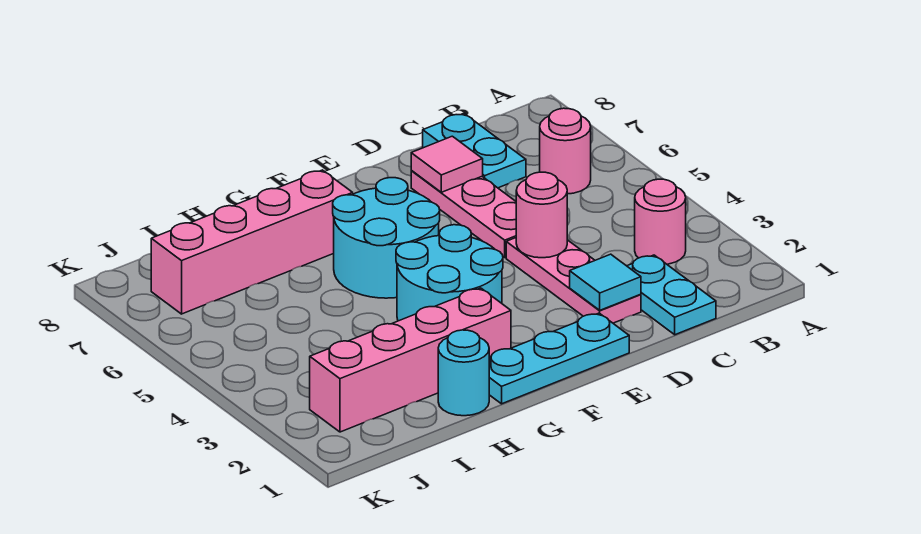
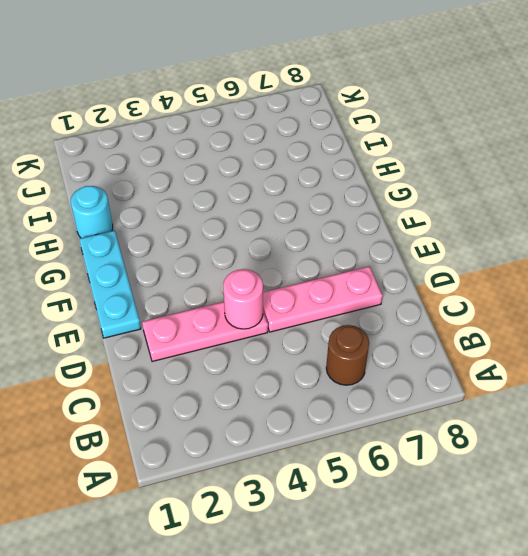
brown round brick B6 level 1 -> pink round brick B6 level 1
none -> pink round brick B3 level 1
none -> cyan plate C1:C2 level 1
none -> cyan plate C7:C8 level 1

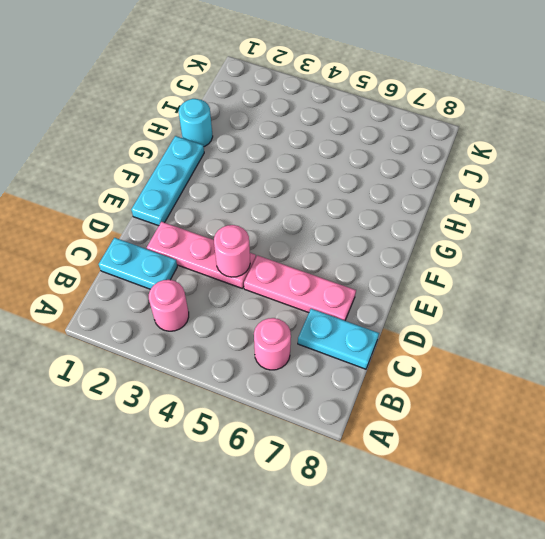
none -> cyan round brick F3:G4 level 1
none -> cyan round brick F5:G6 level 1
none -> pink brick G2:J2 level 1

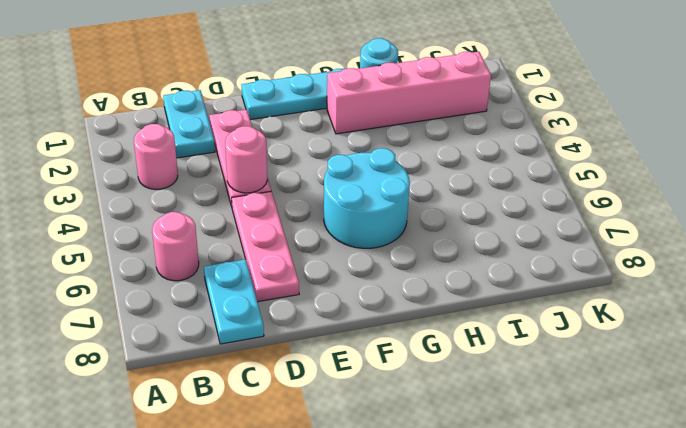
none -> cyan round brick F3:G4 level 1
none -> pink brick G7:J7 level 1
none -> cyan tile D2 level 2

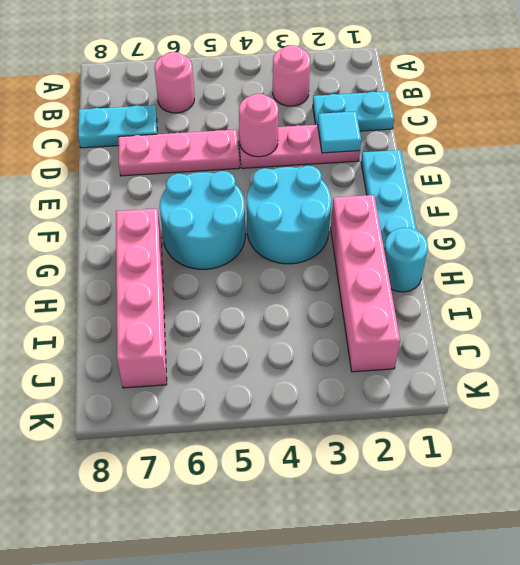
none -> pink tile D7 level 2

